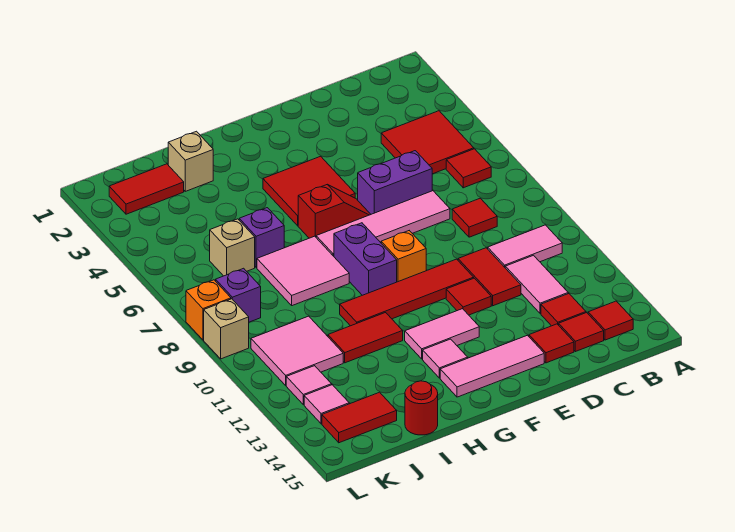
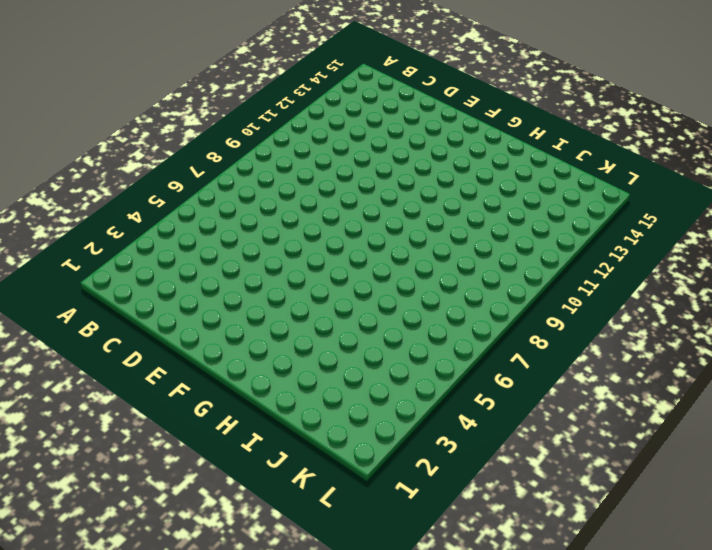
none -> red tile B4:C5 level 1
none -> red tile B6 level 1
none -> pink tile B10:C10 level 1
none -> red tile B14 level 1

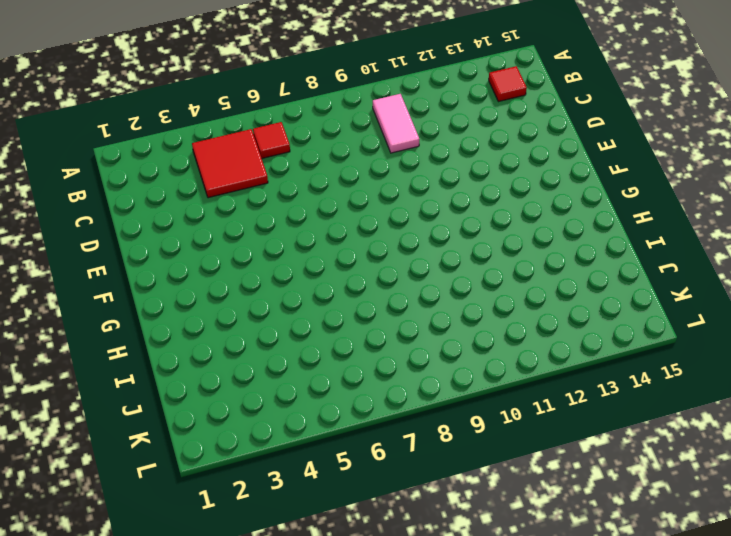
none -> red tile C8 level 1
none -> pink tile C11:C12 level 1
none -> red tile C13 level 1
none -> red tile C14 level 1

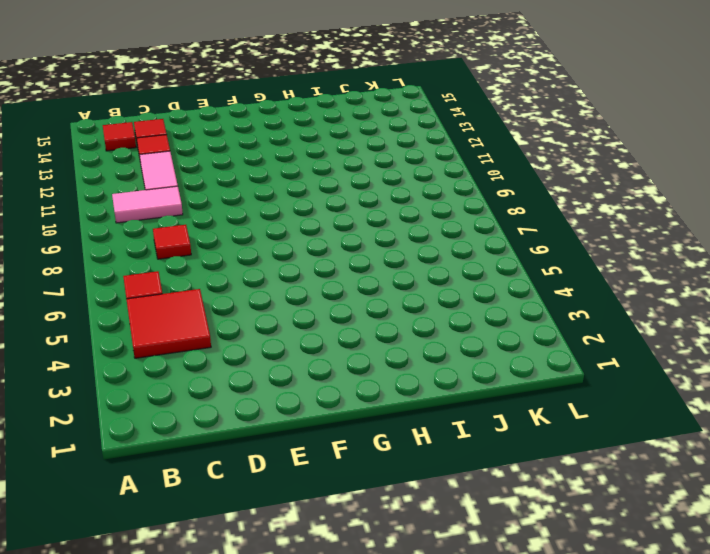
none -> purple brick D6:E6 level 1
none -> pink tile D7:G7 level 1
none -> red tile D10:D11 level 1
none -> red tile D14 level 1

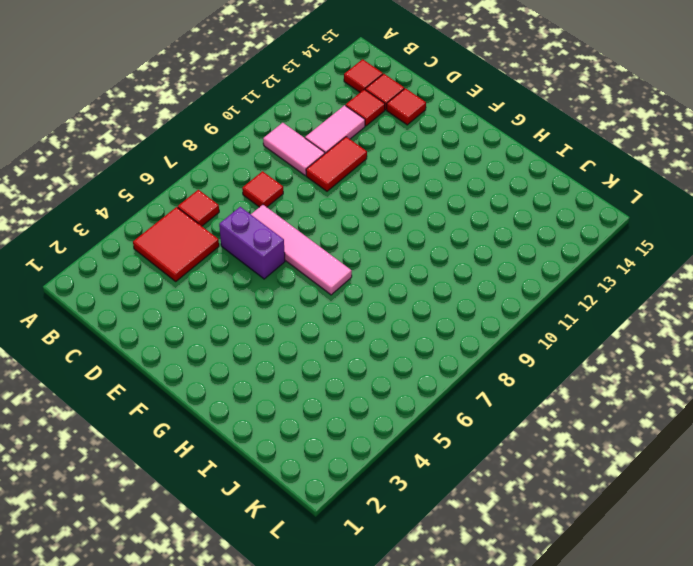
none -> red tile E10:H10 level 1
none -> red tile E11 level 1
none -> pink tile E14:G14 level 1
none -> red tile F4:G5 level 1

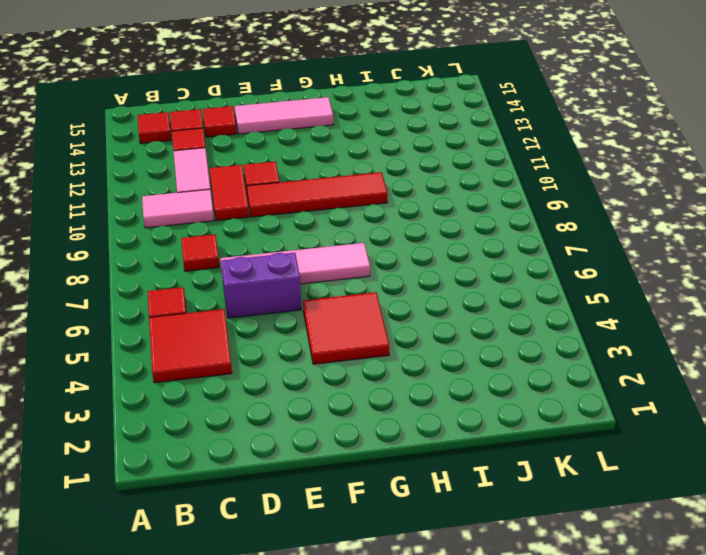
none -> red slope F6:G6 level 1 top G
none -> orange brick F9 level 1
none -> pink tile F12:G12 level 1
none -> purple brick G8:G9 level 1

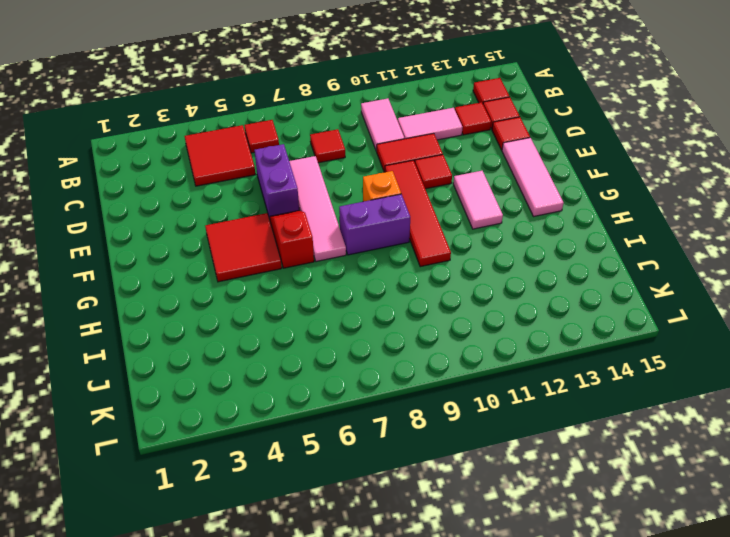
none -> pink tile G13 level 1
none -> pink tile H7:I8 level 1
none -> red tile H11:I11 level 1
none -> tan brick I2 level 1

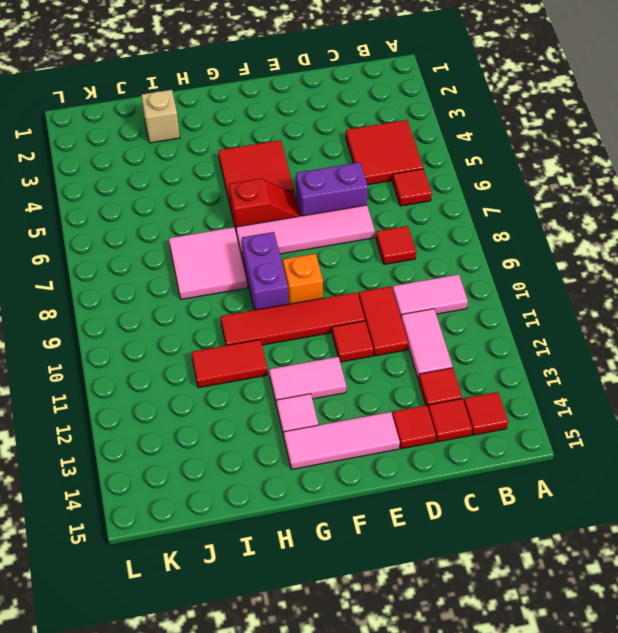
none -> purple brick I6 level 1
none -> red round brick I15 level 1
none -> red tile J2:K2 level 1
none -> tan brick J6 level 1

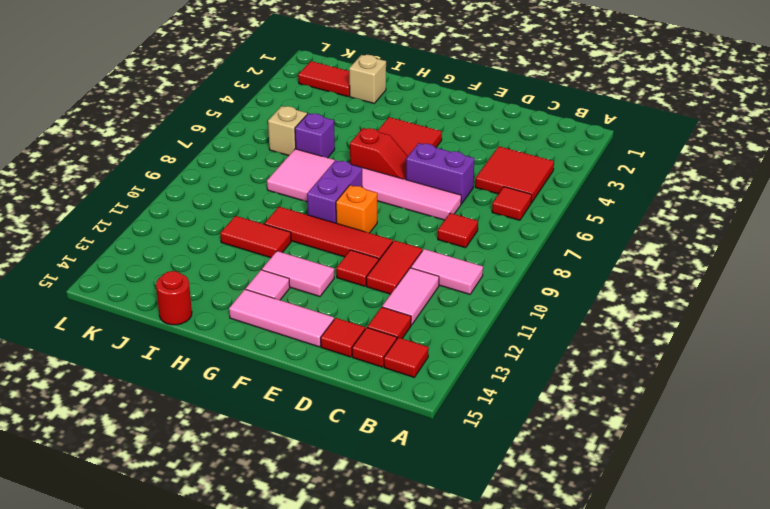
none -> pink tile J10:K11 level 1
none -> red tile J14:K14 level 1
none -> purple brick K8 level 1
none -> pink tile K12 level 1

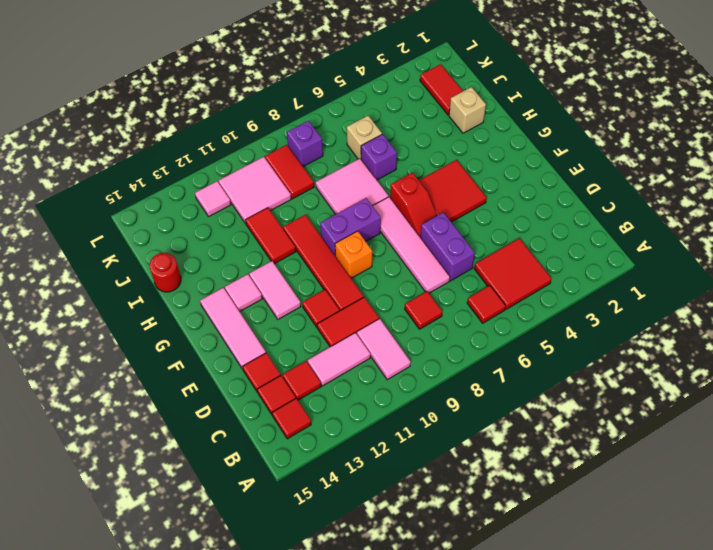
red tile J9:K9 level 1 -> red tile J14:K14 level 1
none -> pink tile K13 level 1
none -> orange brick L8 level 1
none -> tan brick L9 level 1

